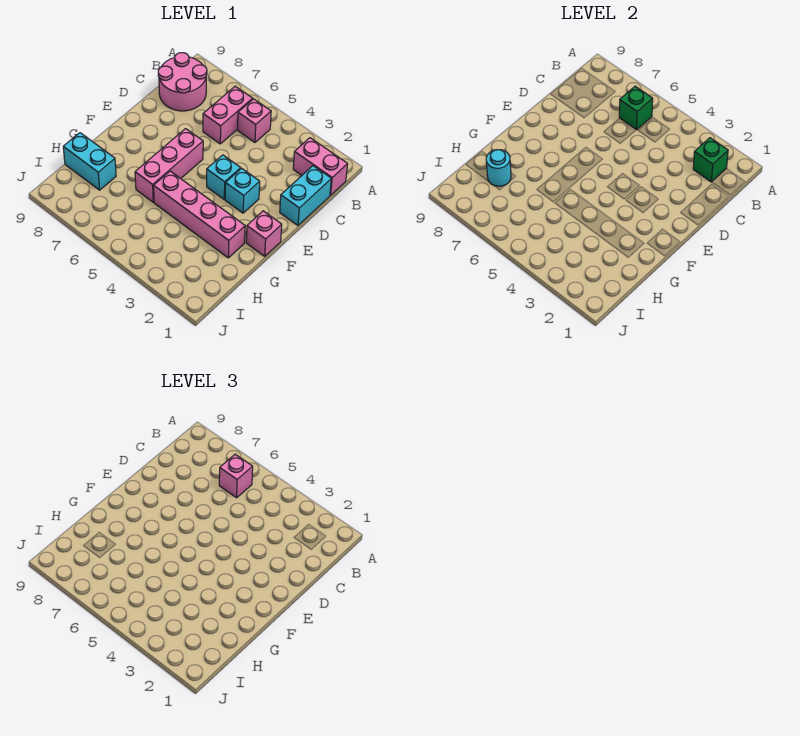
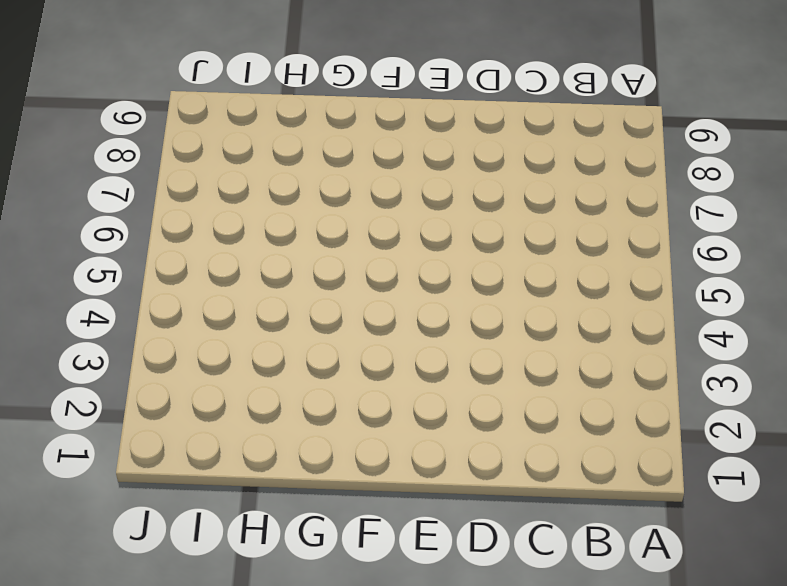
none -> pink brick B1:B2 level 1
none -> pink brick B5 level 1
none -> pink brick B6:C6 level 1

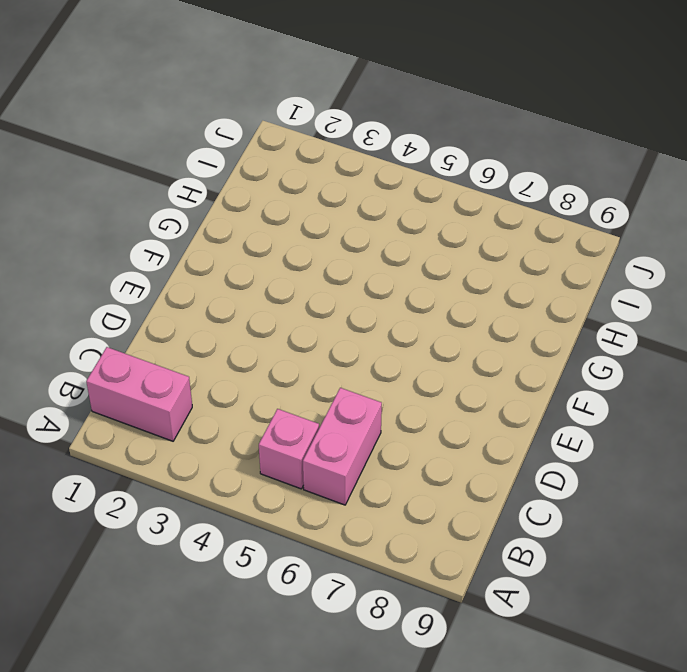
none -> pink round brick B8:C9 level 1
none -> cyan brick C1:D1 level 1
none -> cyan brick E3 level 1

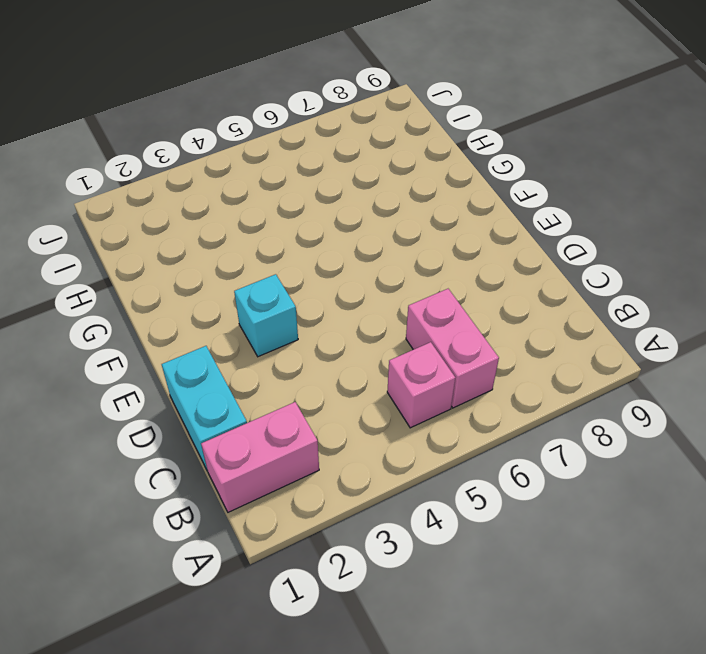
none -> pink round brick B8:C9 level 1
none -> cyan brick E4 level 1
none -> pink brick E6:G6 level 1

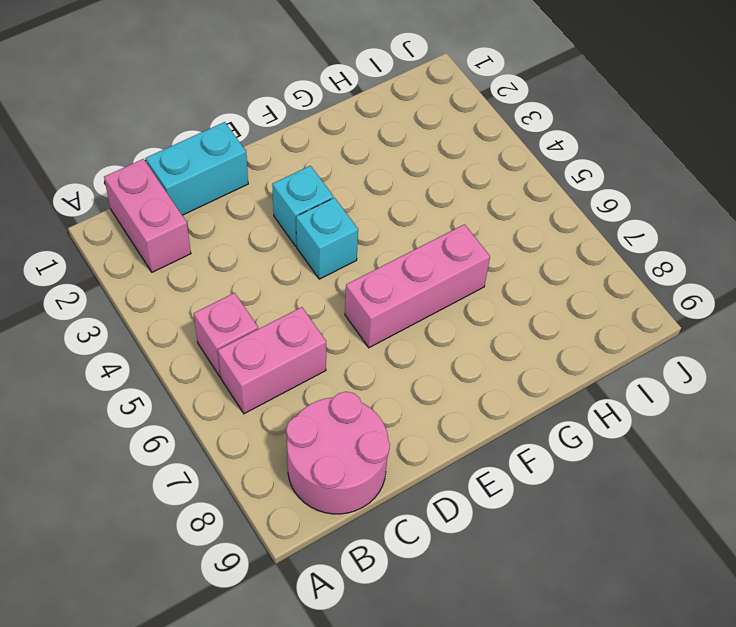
none -> pink brick F1 level 1
none -> pink brick G2:G5 level 1
none -> cyan brick H8:H9 level 1

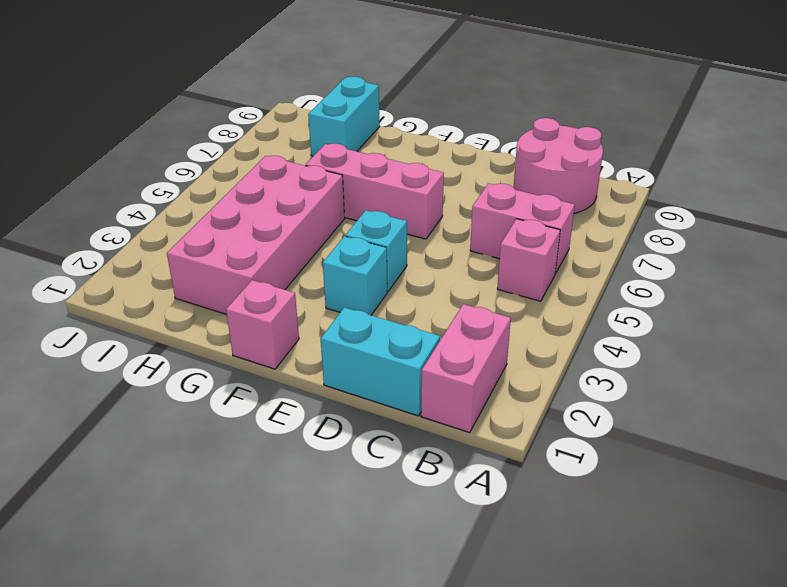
pink brick G2:H5 level 1 -> pink brick G2:G5 level 1
none -> green brick B2 level 2
none -> green brick B6 level 2
none -> cyan round brick H8 level 2

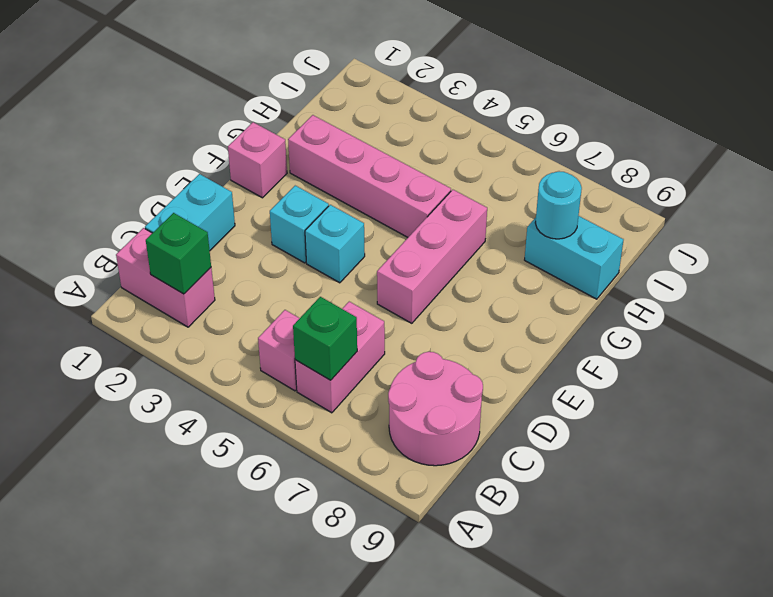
none -> pink brick B6 level 3

